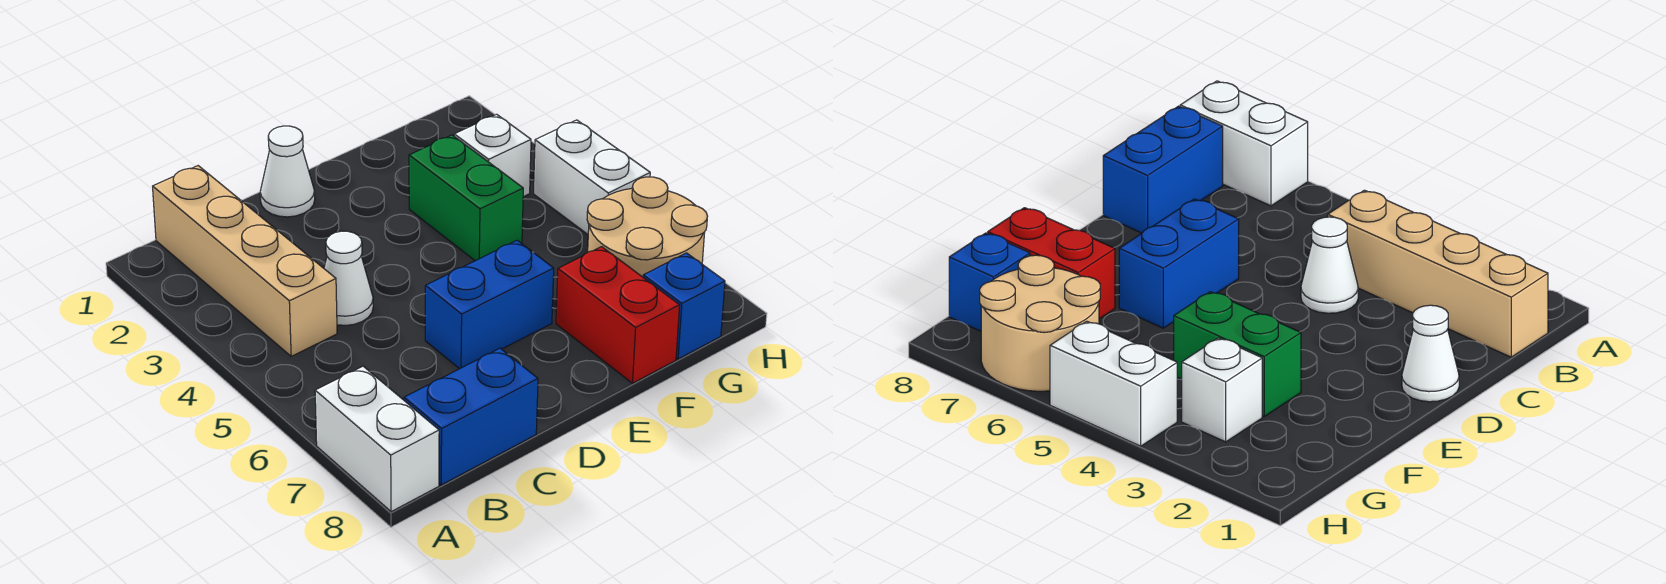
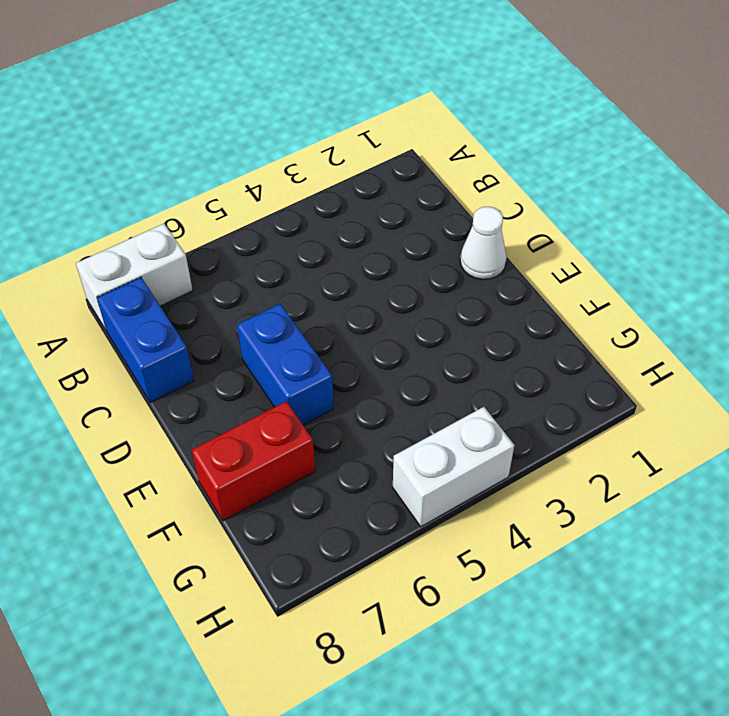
none -> tan brick B1:B4 level 1
none -> white cone C4 level 1
none -> green brick F3:F4 level 1

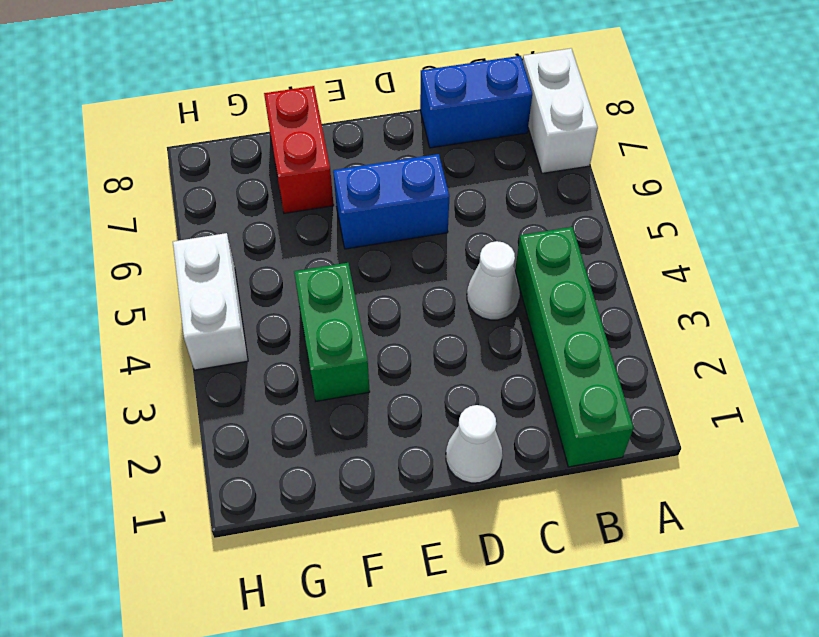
green brick B1:B4 level 1 -> tan brick B1:B4 level 1
none -> white brick G3 level 1
none -> tan round brick G6:H7 level 1
none -> blue brick G8 level 1

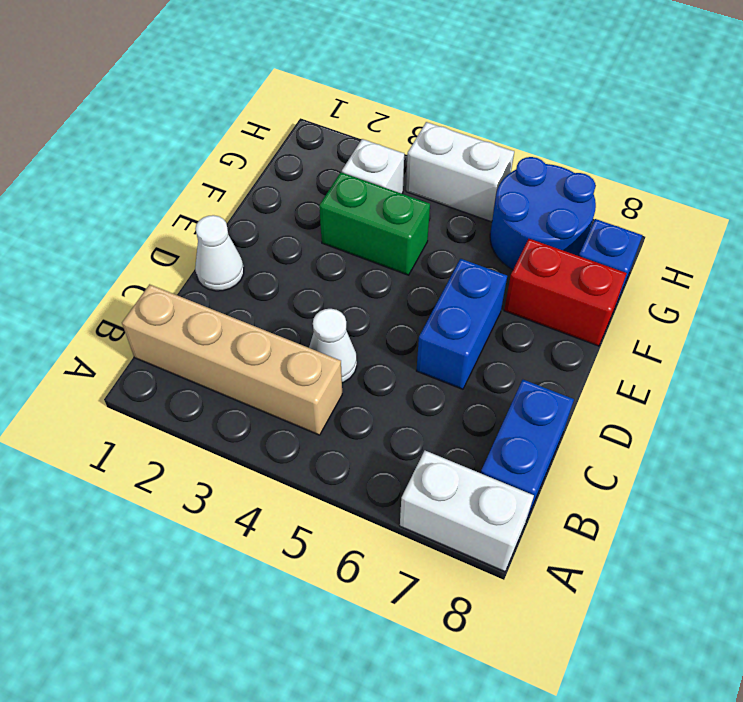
blue round brick G6:H7 level 1 -> tan round brick G6:H7 level 1

